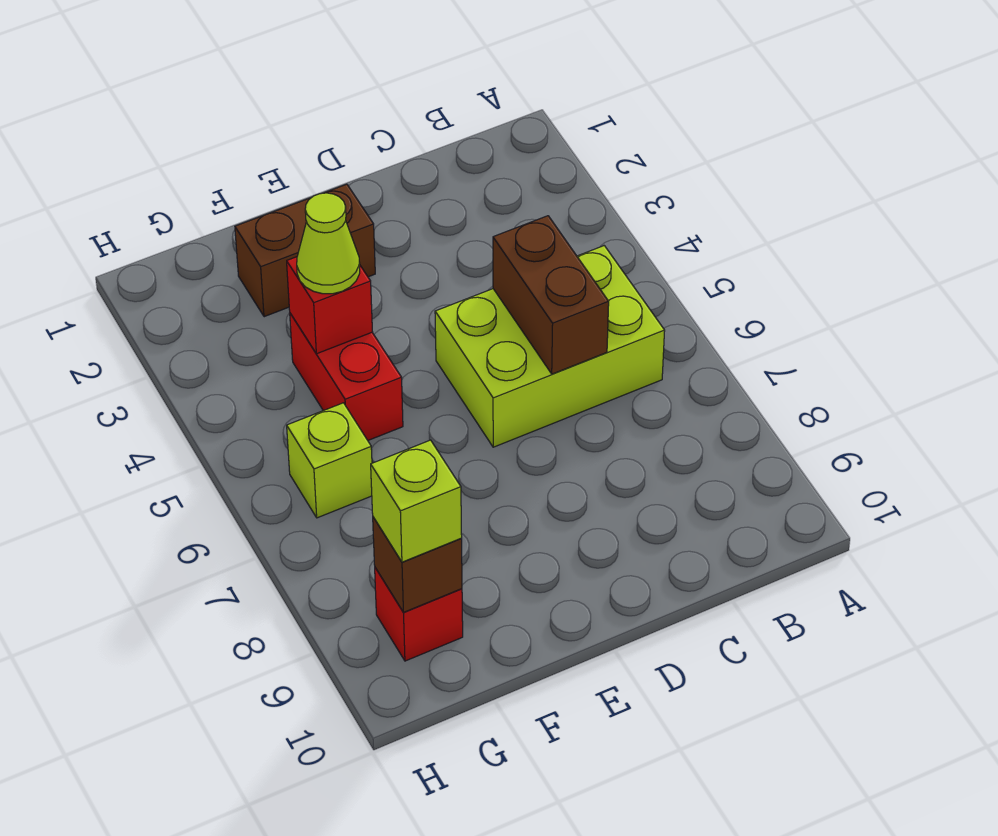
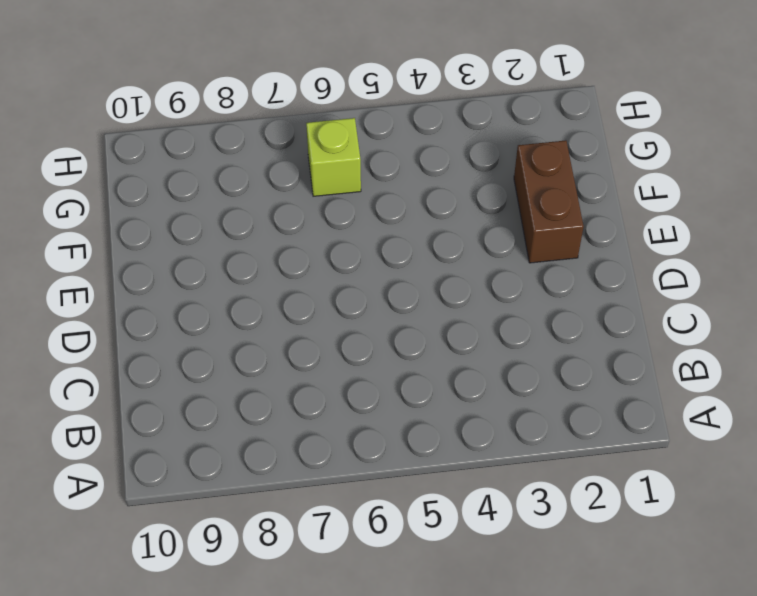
none -> lime brick B5:D6 level 1
none -> red brick F4:F5 level 1

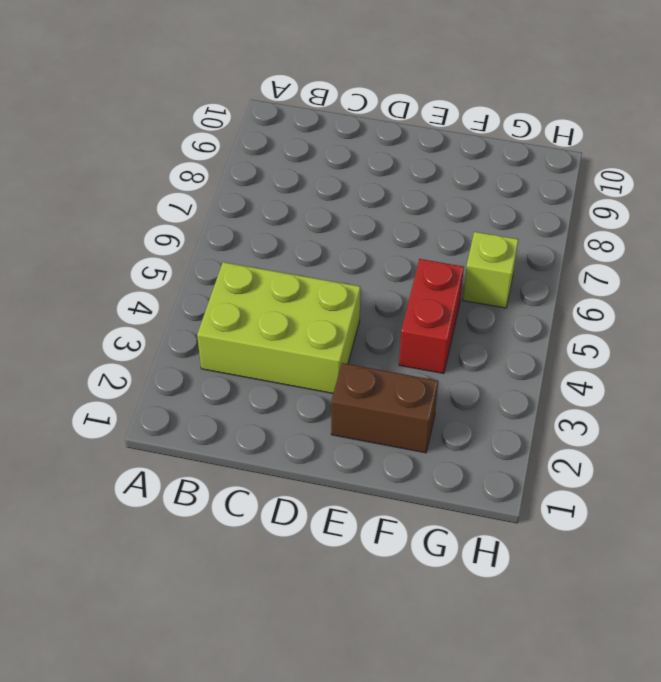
lime brick B3:D4 level 1 -> lime brick B5:D6 level 1
none -> red brick G9 level 1
none -> brown brick C5:C6 level 2

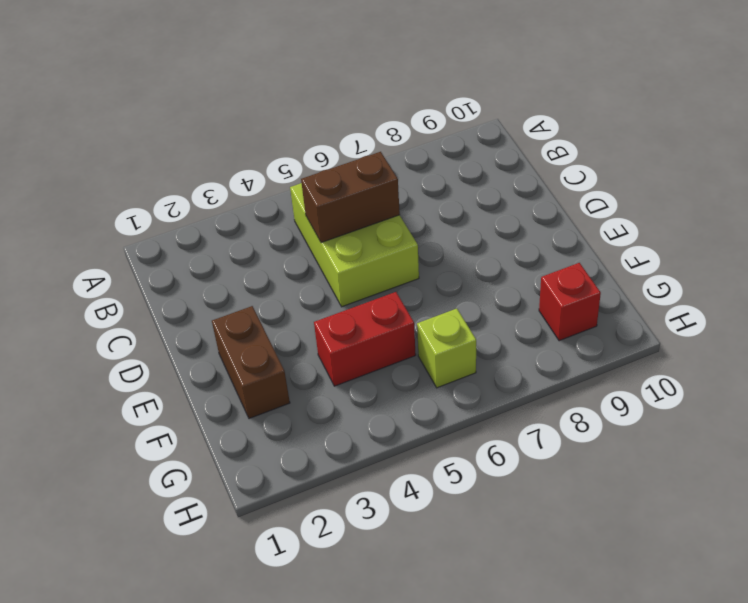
none -> red brick F4 level 2
none -> brown brick G9 level 2

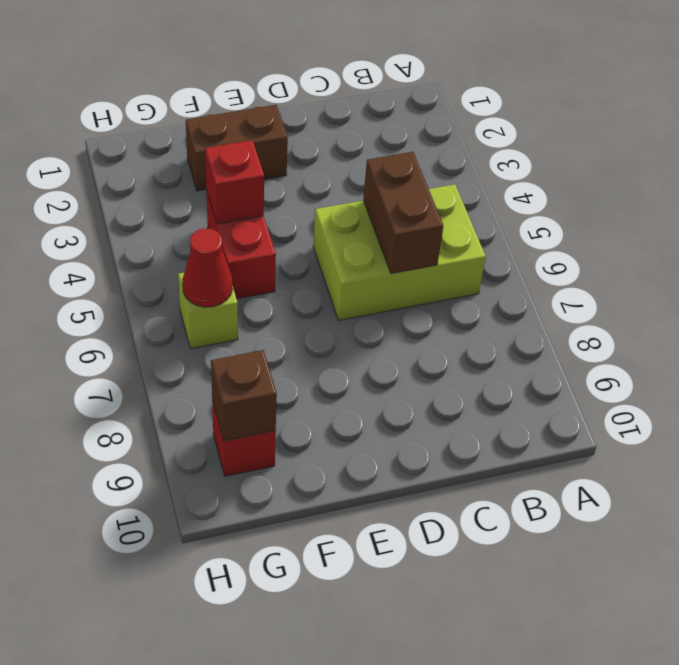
red cone G6 level 2 -> none
none -> lime cone F4 level 3
none -> lime brick G9 level 3

